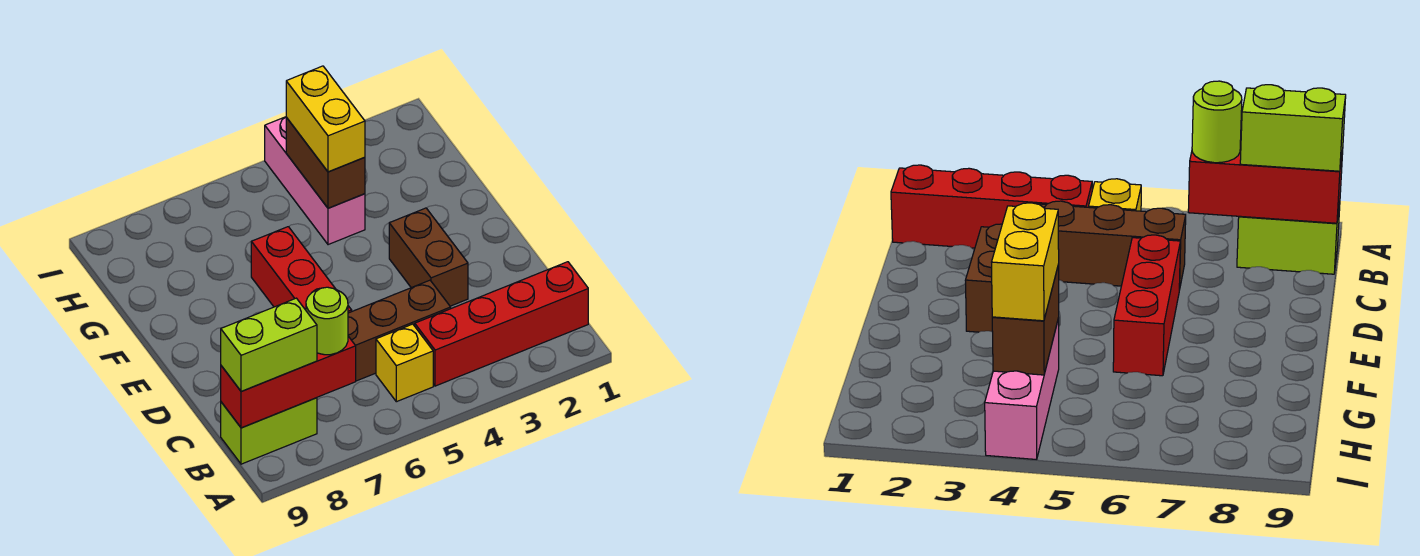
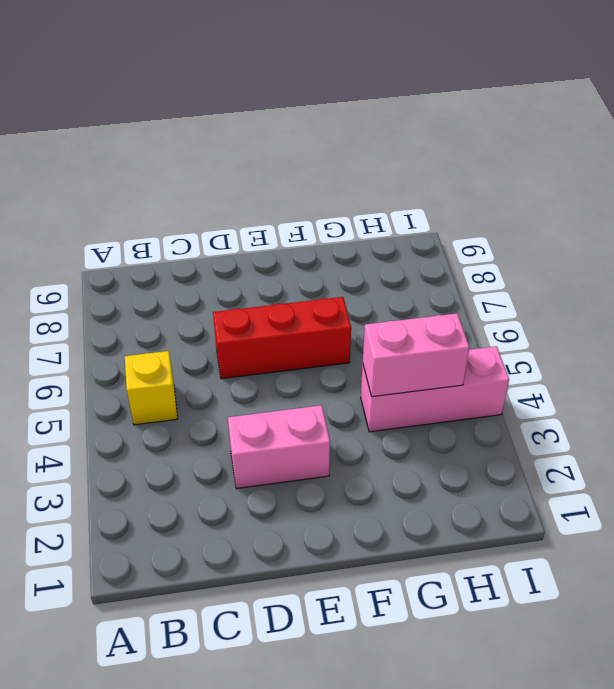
pink brick D3:E3 level 1 -> brown brick D3:E3 level 1
pink brick G4:H4 level 2 -> brown brick G4:H4 level 2
none -> red brick B1:B4 level 1
none -> lime brick B8:B9 level 1
none -> brown brick C4:C6 level 1

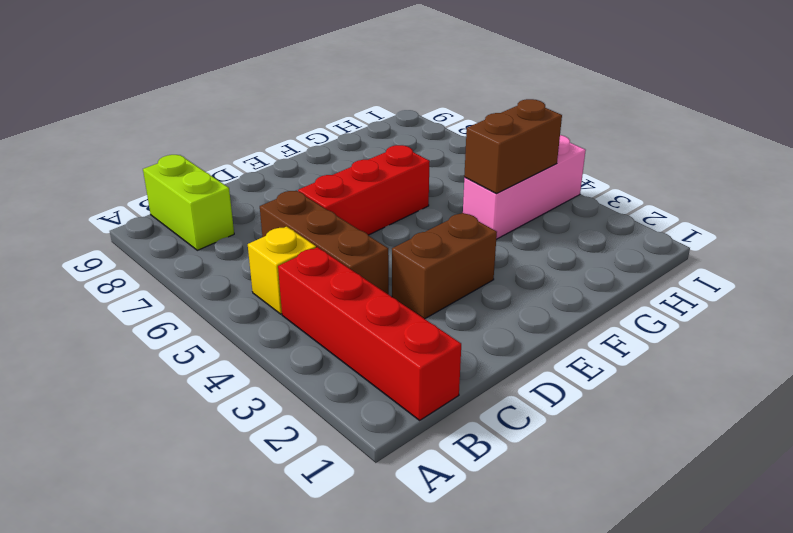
none -> red brick B7:B9 level 2
none -> lime round brick B7 level 3
none -> lime brick B8:B9 level 3

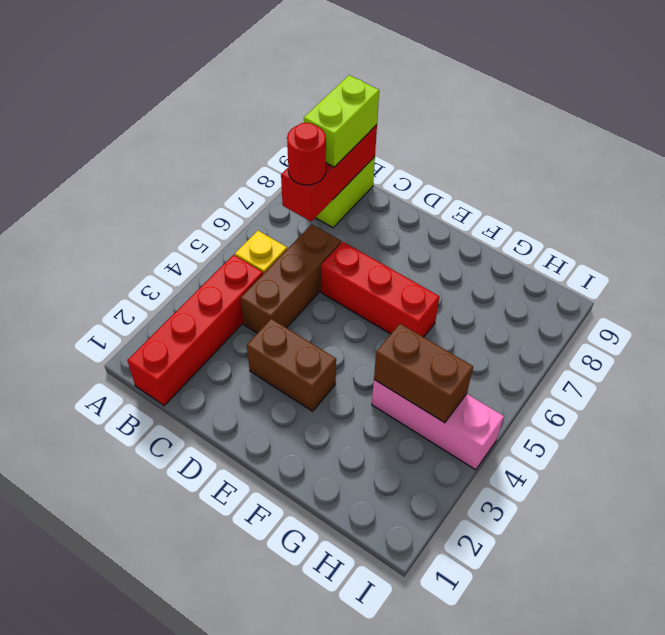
red round brick B7 level 3 -> lime round brick B7 level 3
none -> yellow brick G4:H4 level 3

